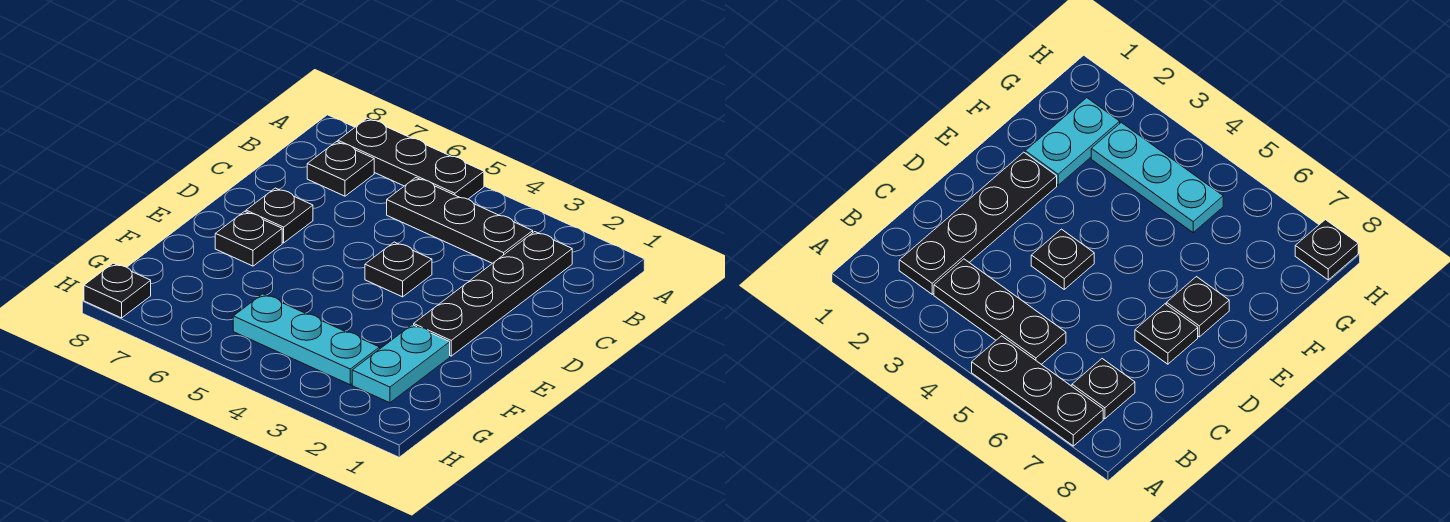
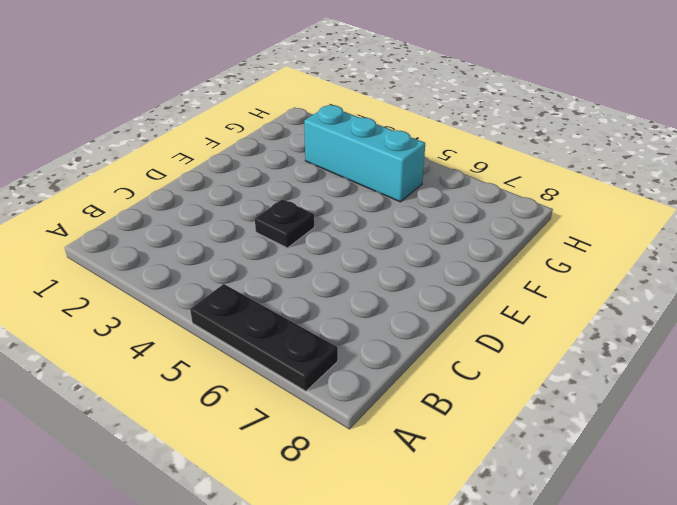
cyan brick G3:G5 level 1 -> cyan plate G3:G5 level 1
none -> black plate B2:E2 level 1
none -> black plate B3:B5 level 1

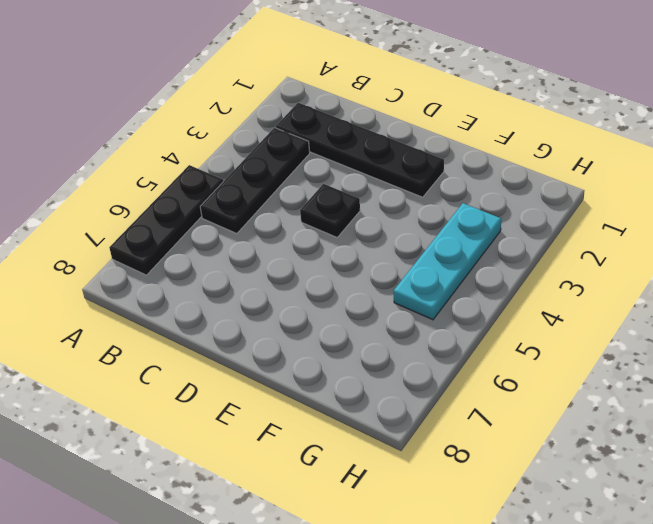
none -> black plate B7 level 1
none -> black plate D7 level 1

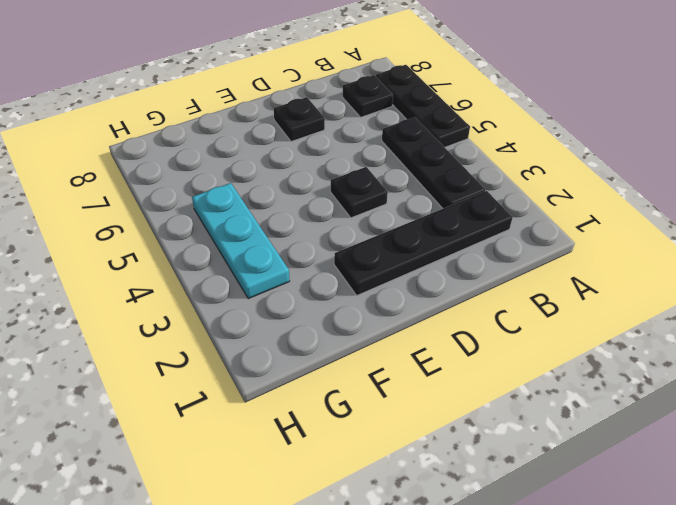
none -> black plate E7 level 1
none -> cyan plate F2:G2 level 1

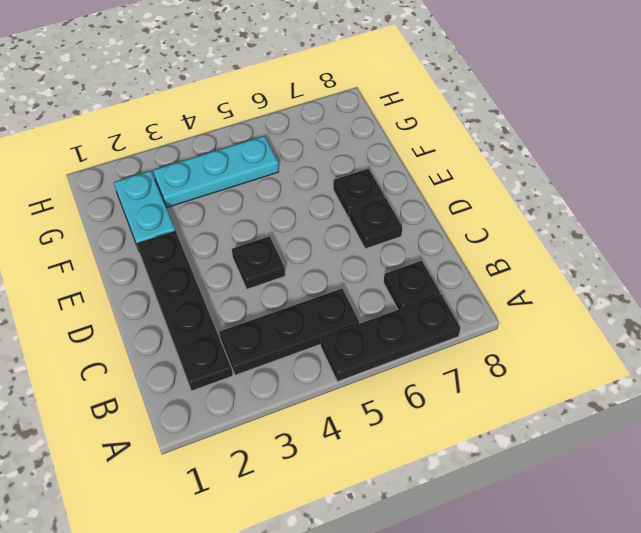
none -> black plate H8 level 1

